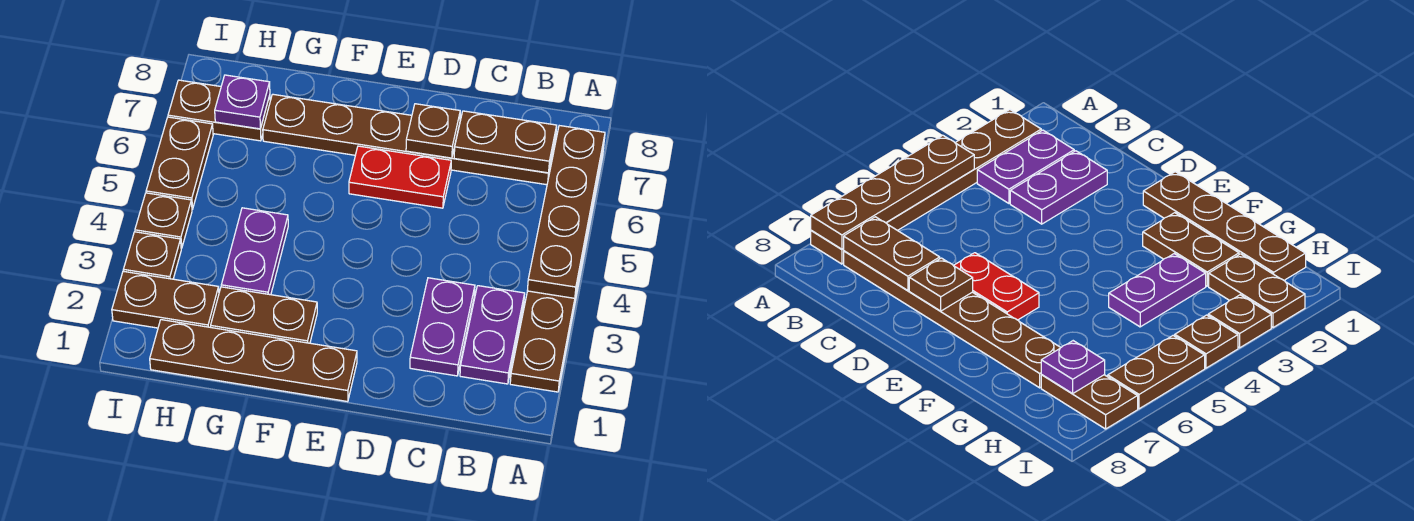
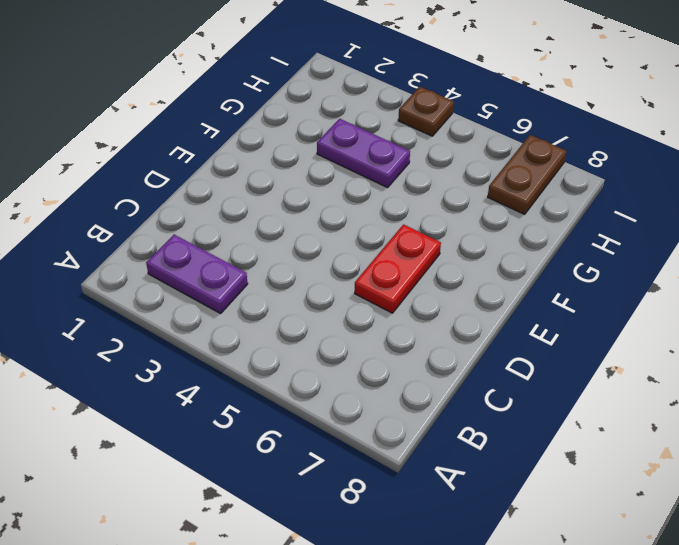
none -> brown plate A2:A7 level 1
none -> brown plate B7:G7 level 1
none -> purple plate C2:C3 level 1

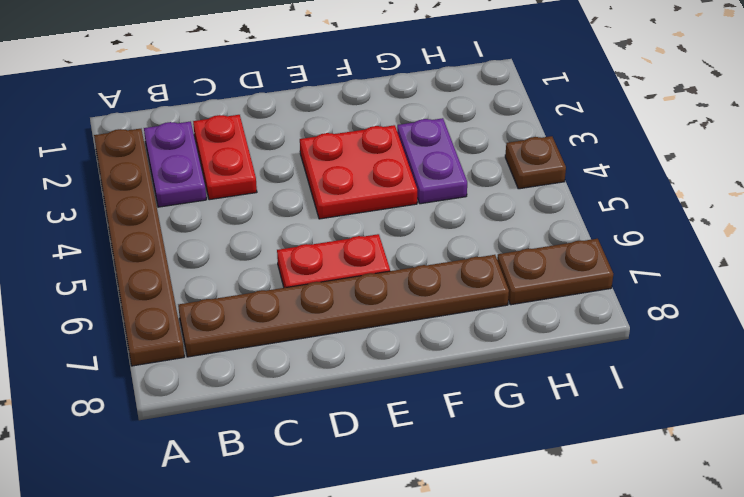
red plate C2:C3 level 1 -> purple plate C2:C3 level 1
red plate E3:F4 level 1 -> none
none -> brown plate E1:H1 level 1
none -> brown plate F2:G2 level 1
none -> brown plate H2:I2 level 1

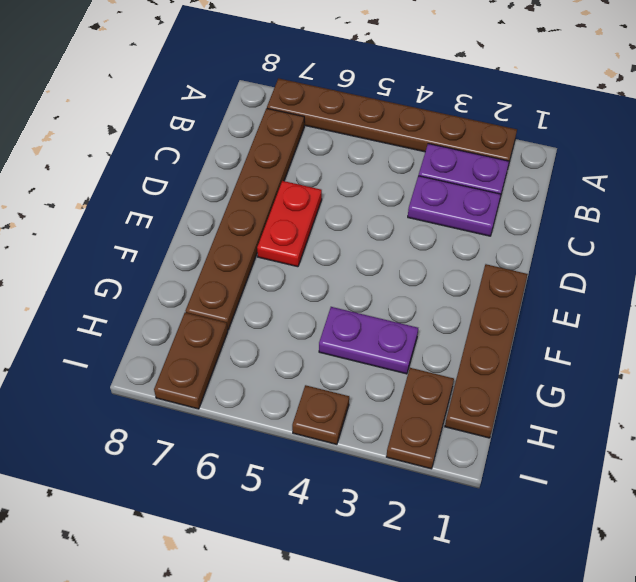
none -> brown plate F2:G2 level 1
none -> brown plate I3 level 1
none -> brown plate I5:I6 level 1

